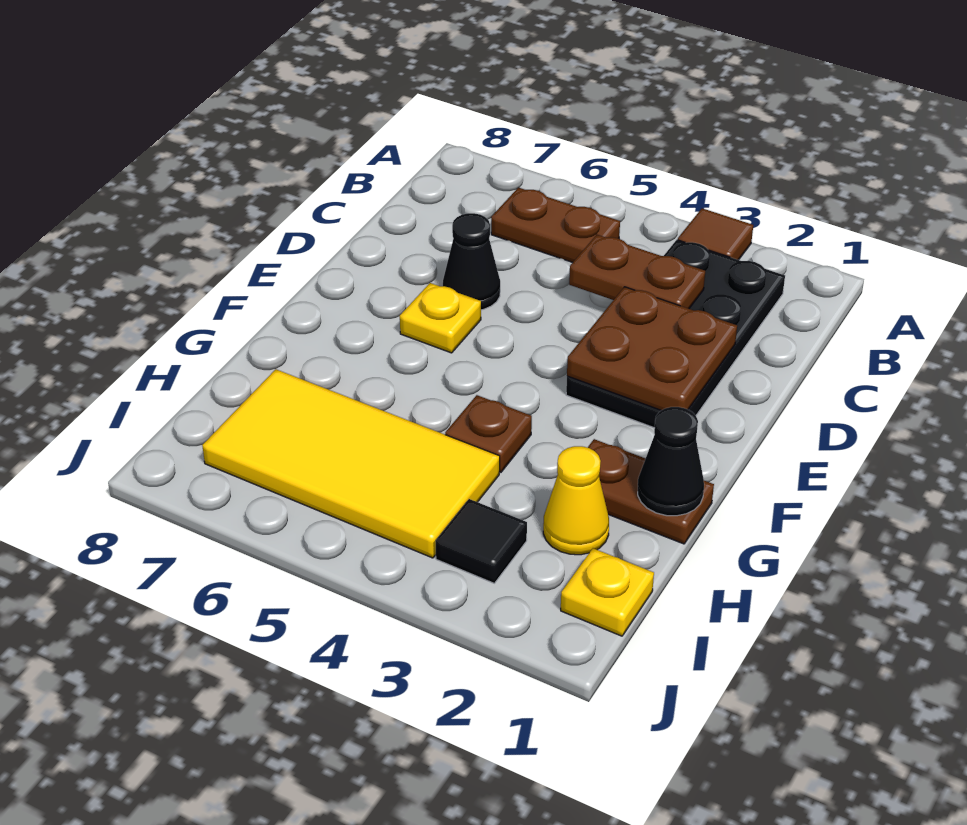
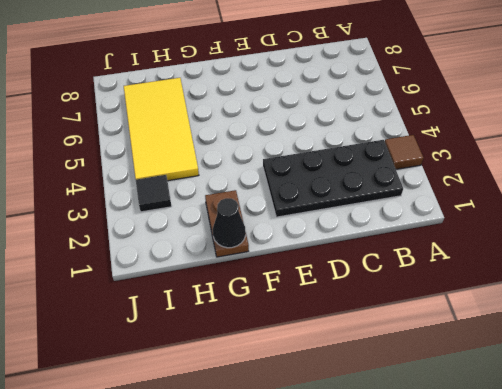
none -> brown plate B5:B6 level 1
none -> black cone D6 level 1
none -> yellow plate E6 level 1

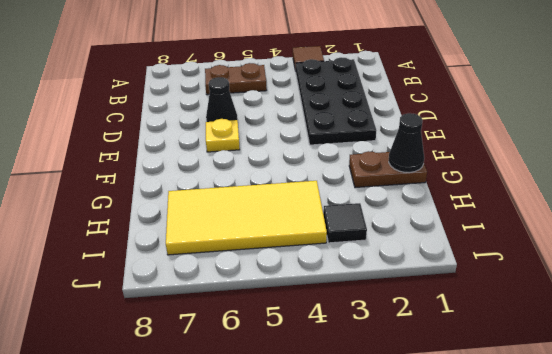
none -> brown plate G4 level 1
none -> yellow cone H2 level 1
none -> yellow plate I1 level 1

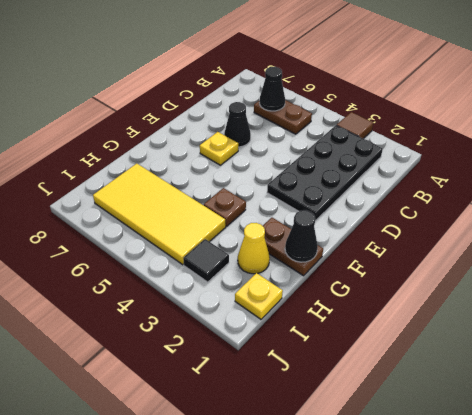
black cone B6 level 2 -> none
none -> brown plate C3:C4 level 2
none -> brown plate D2:E3 level 2

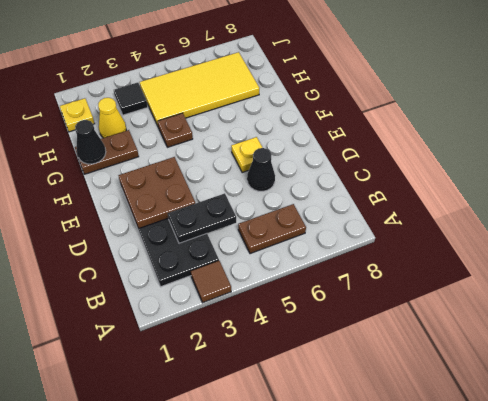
black plate C3:C4 level 2 -> brown plate C3:C4 level 2

